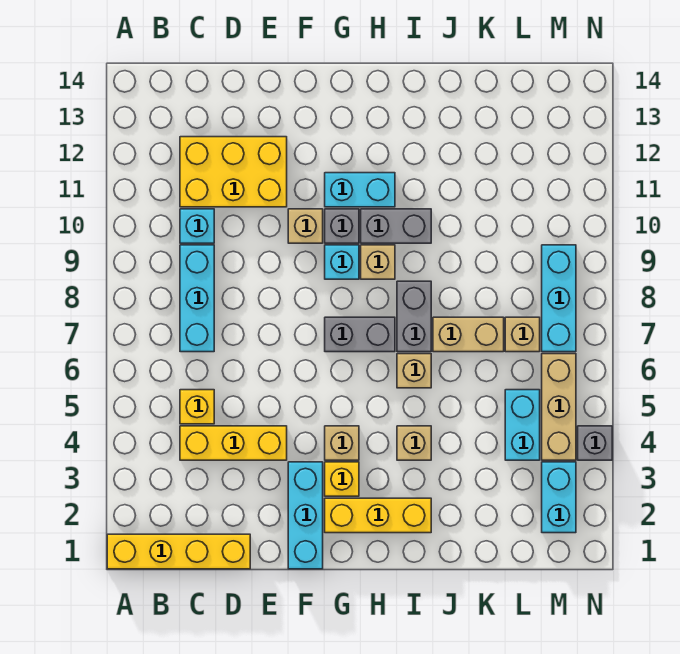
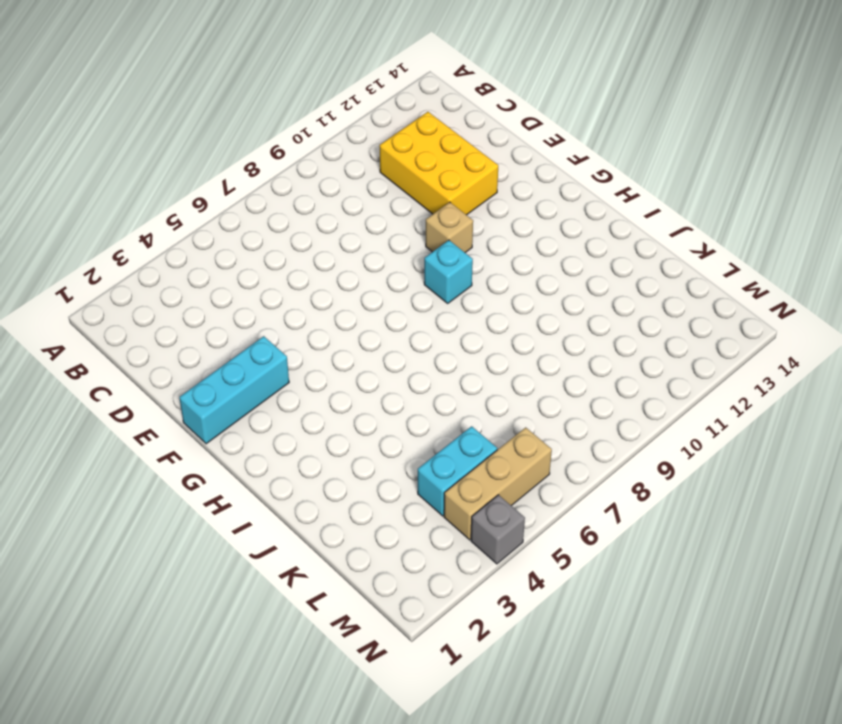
none -> yellow brick A1:D1 level 1
none -> yellow brick C4:E4 level 1
none -> yellow brick C5 level 1

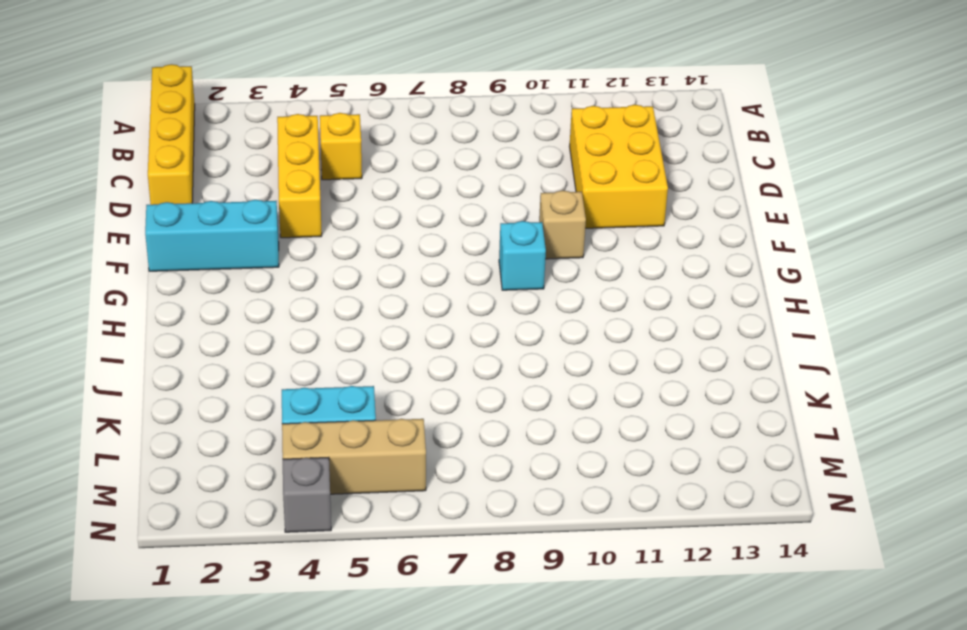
none -> cyan brick C7:C9 level 1
none -> cyan brick C10 level 1
none -> yellow brick G2:I2 level 1

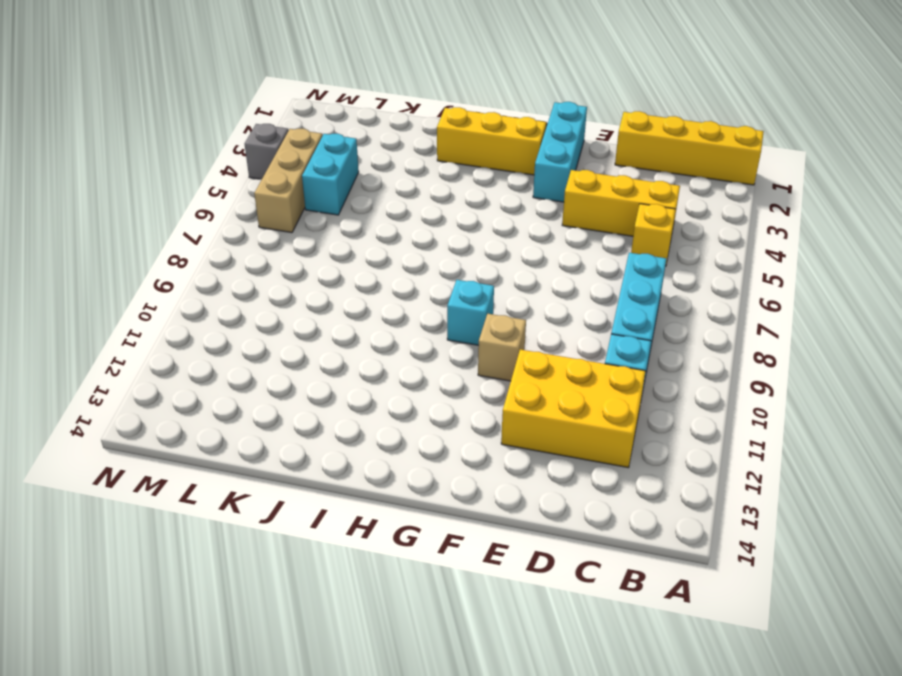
none -> yellow brick G3 level 1
none -> tan brick G4 level 1
none -> grey brick G7:H7 level 1

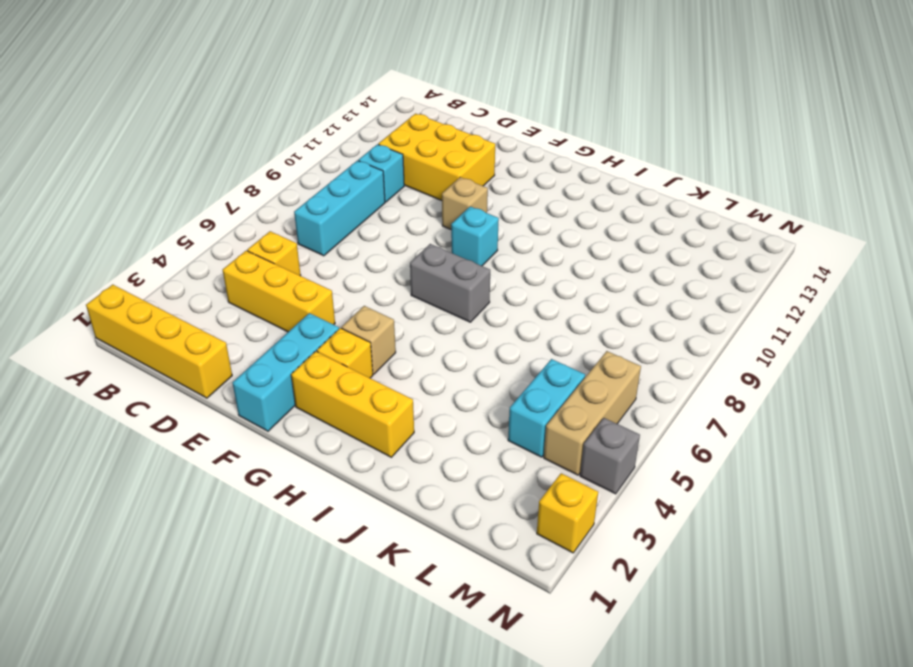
yellow brick N2 level 1 -> none
none -> grey brick G10 level 1
none -> cyan brick G11:H11 level 1
none -> tan brick H9 level 1

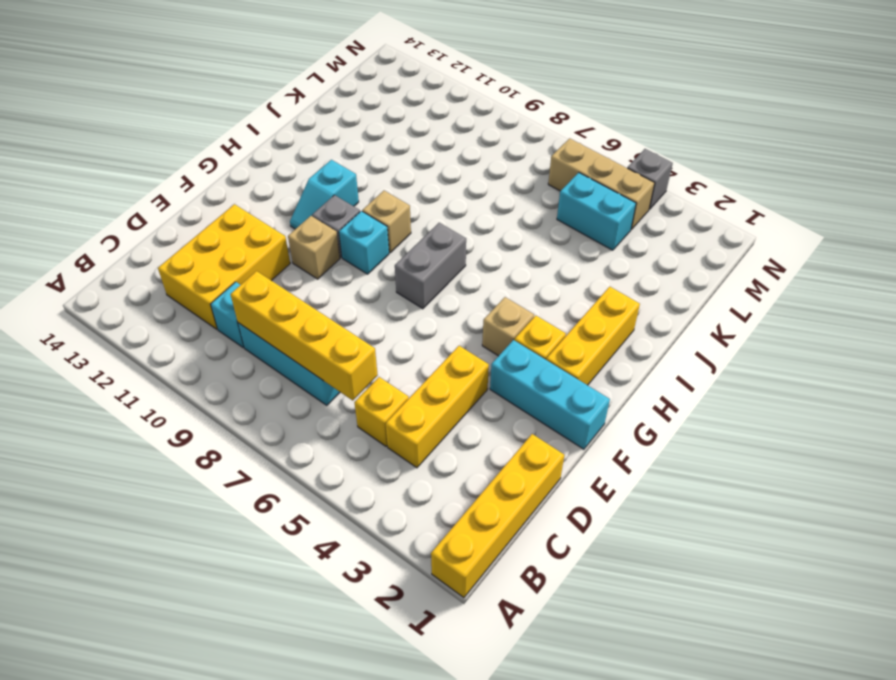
yellow brick C6:C9 level 2 -> none
cyan slope G11:H11 level 1 top H -> cyan brick G11:H11 level 1
none -> grey brick H10:I10 level 1
none -> tan brick I4 level 1
none -> tan brick I6 level 1

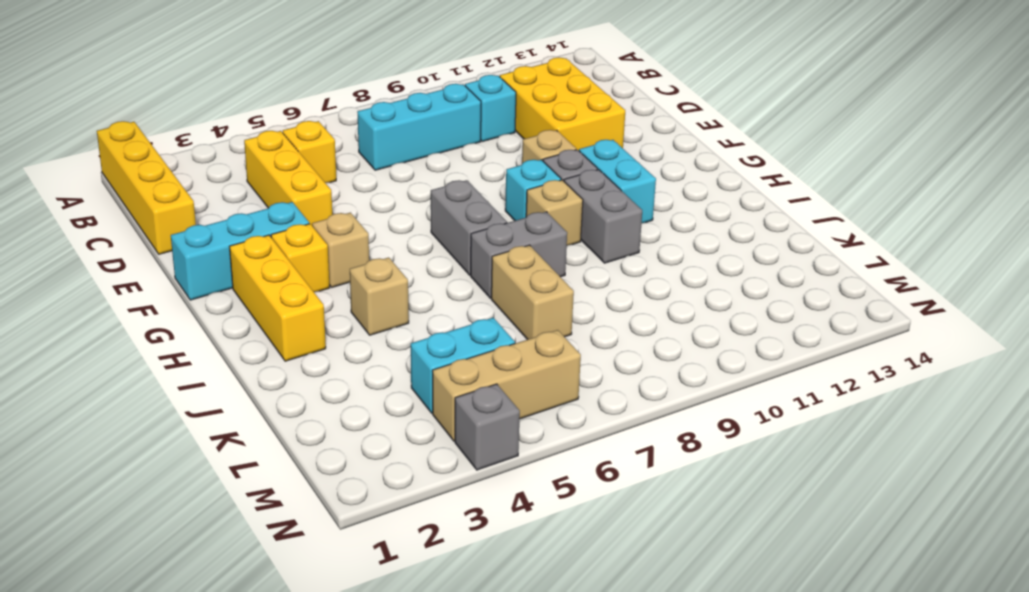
none -> tan brick I6 level 1
none -> tan brick L7 level 1
none -> cyan brick M2:M3 level 1

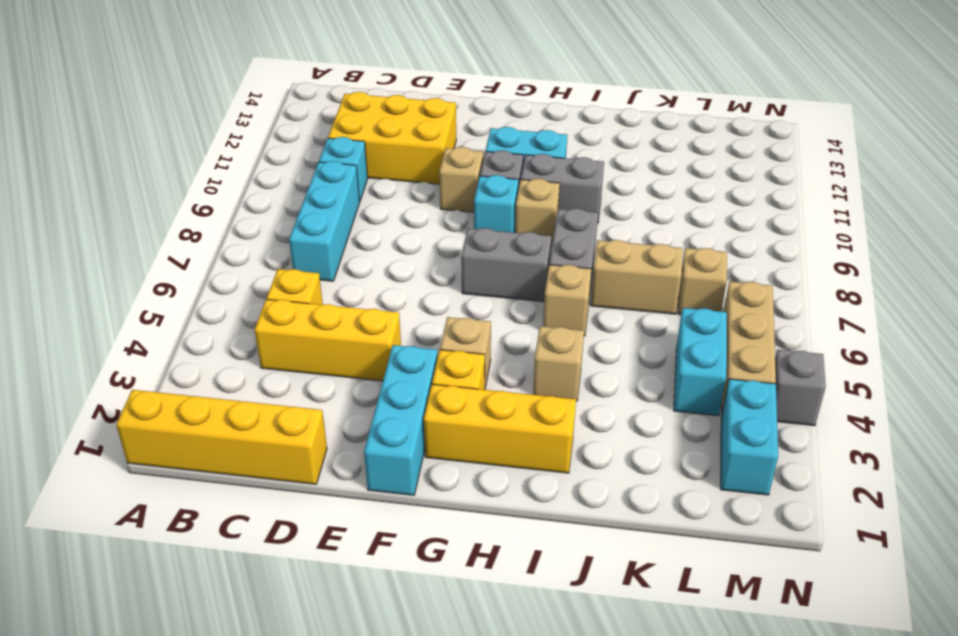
none -> cyan brick M7:M9 level 1

